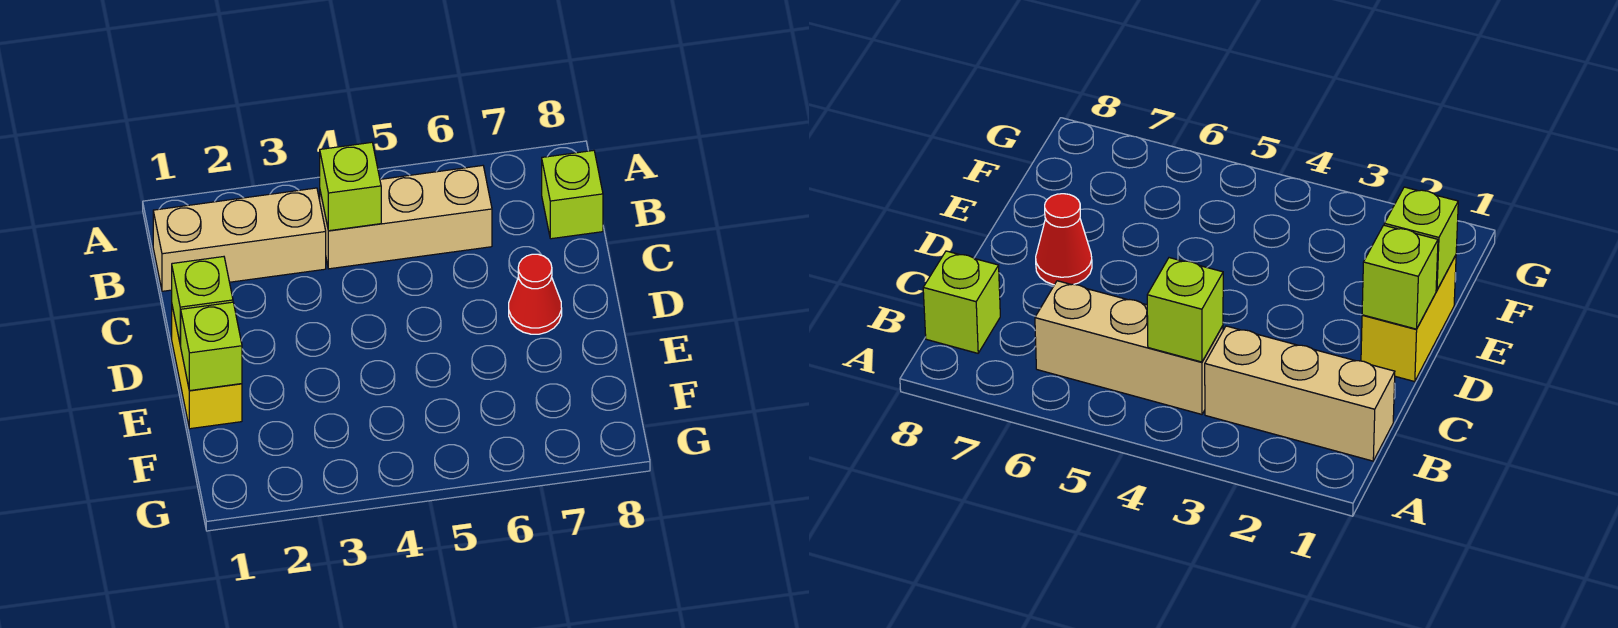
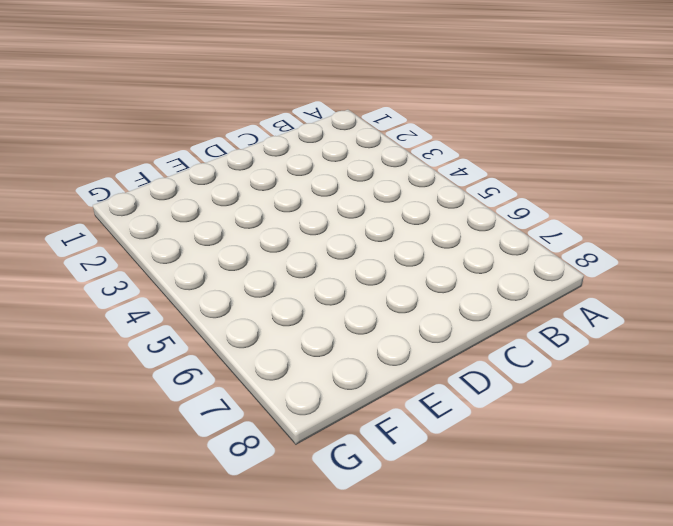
none -> tan brick B1:B3 level 1
none -> tan brick B4:B6 level 1

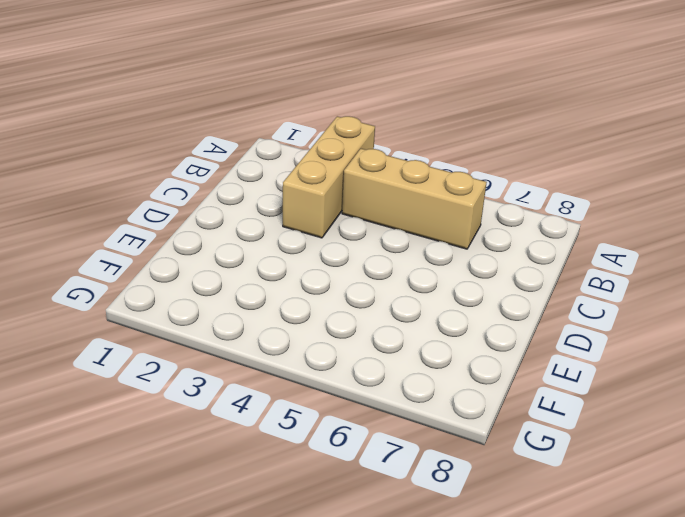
tan brick A3:C3 level 1 -> tan brick B1:B3 level 1
none -> lime brick B8 level 1
none -> yellow brick D1:E1 level 1

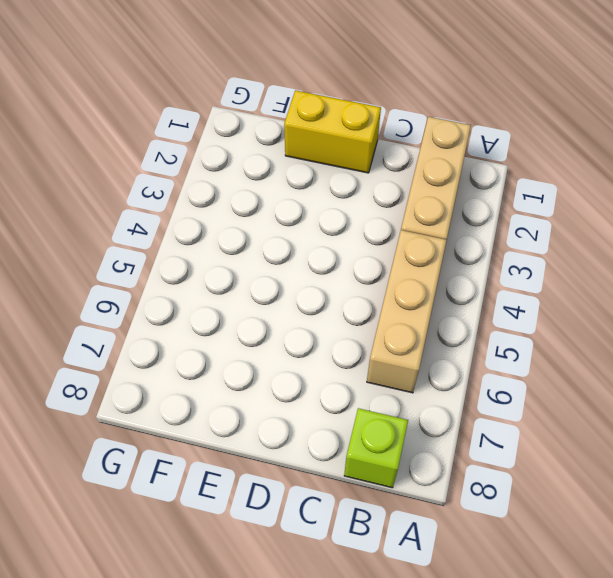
none -> red cone D7 level 1
none -> lime brick B4 level 2

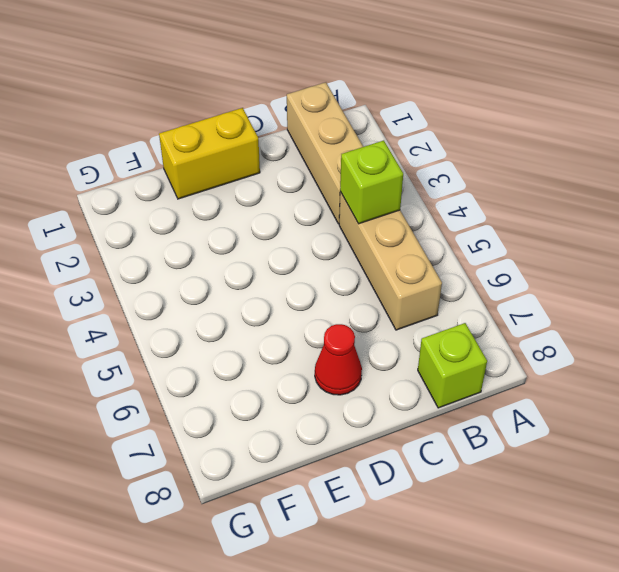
none -> lime brick D1 level 2
none -> lime brick E1 level 2

